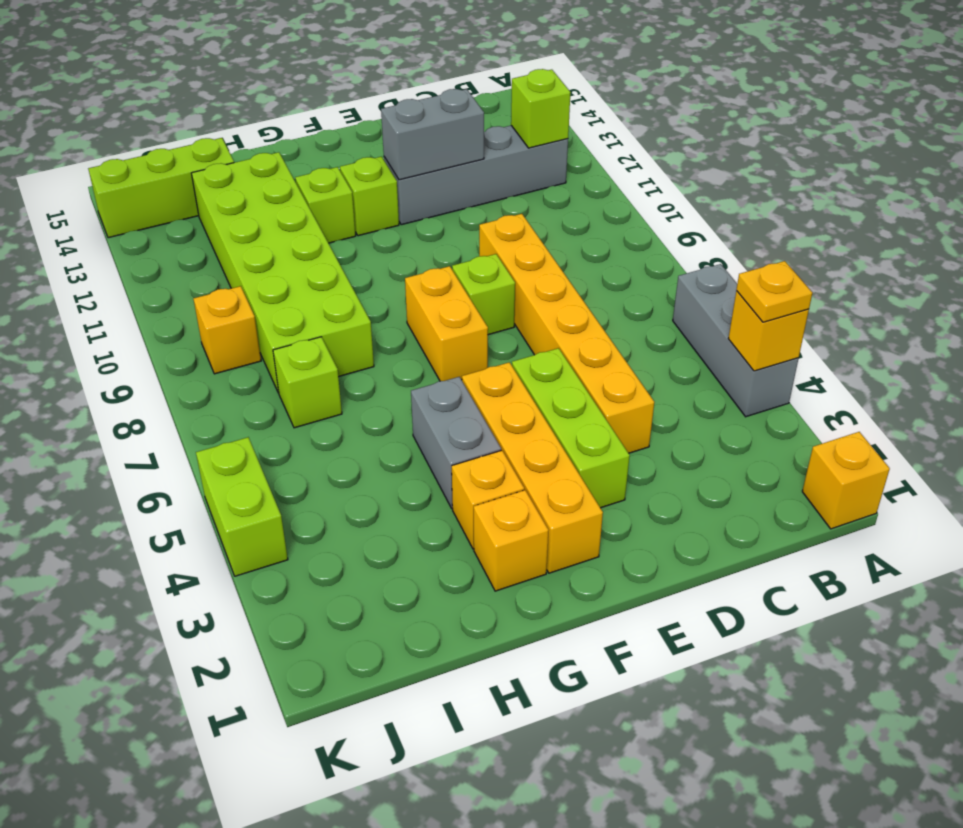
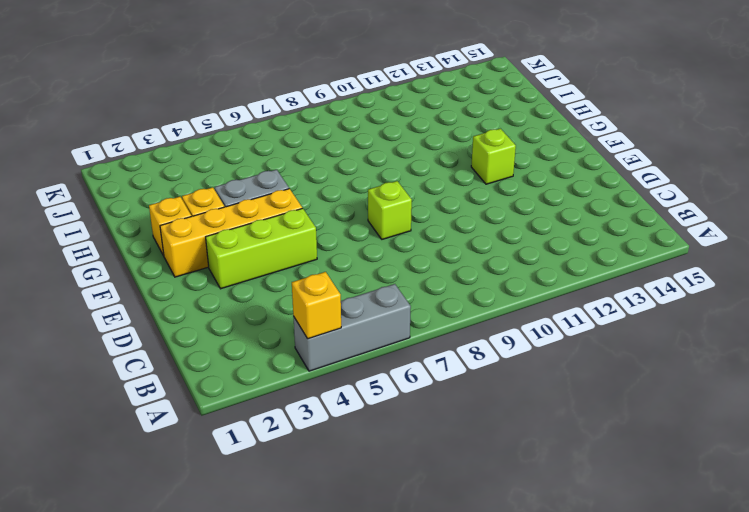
none -> yellow brick A1 level 1
none -> grey brick B12:E12 level 1
none -> yellow brick D4:D9 level 1

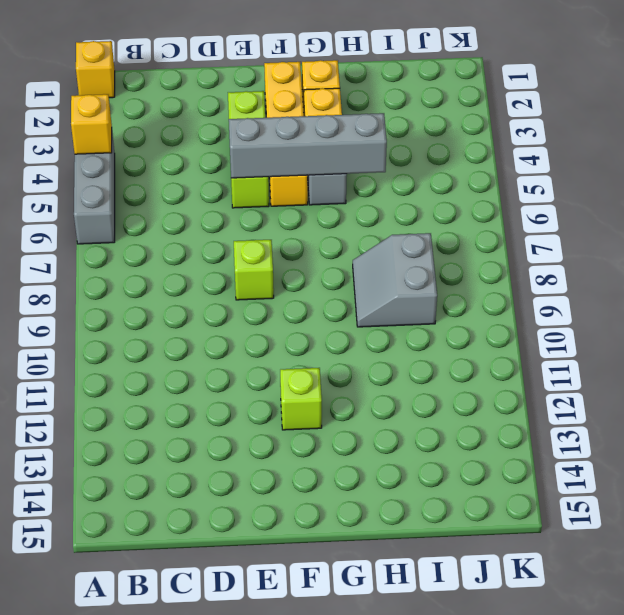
grey brick E5:H5 level 2 -> grey brick B12:E12 level 1
grey slope H8:I9 level 1 top I -> lime brick H8:I13 level 1
none -> yellow brick D4:D9 level 1
none -> yellow brick F7:F8 level 1
none -> lime brick G12 level 1

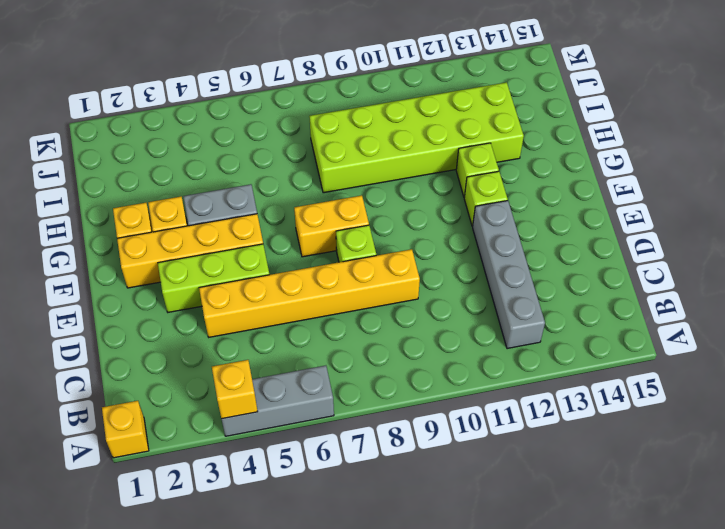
none -> lime brick I7 level 1
none -> lime brick I14:K14 level 1
none -> yellow brick J9 level 1

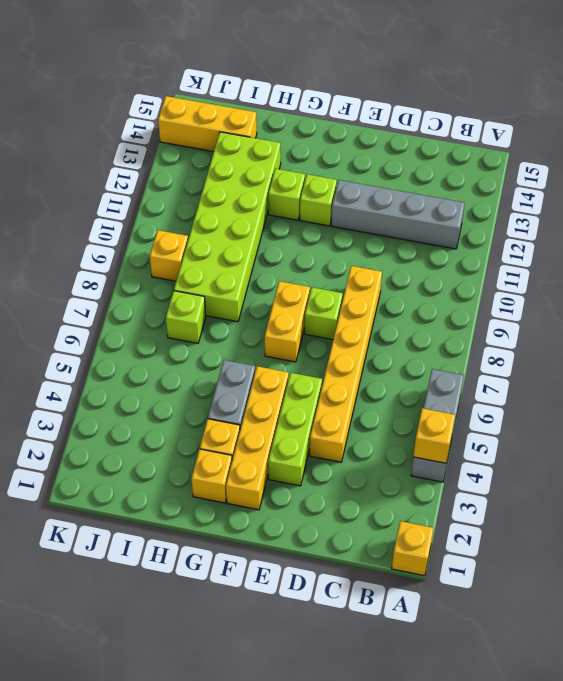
yellow brick I14:K14 level 1 -> lime brick I14:K14 level 1
none -> lime brick K4:K5 level 1
none -> lime brick B12 level 2
none -> grey brick D12:E12 level 2

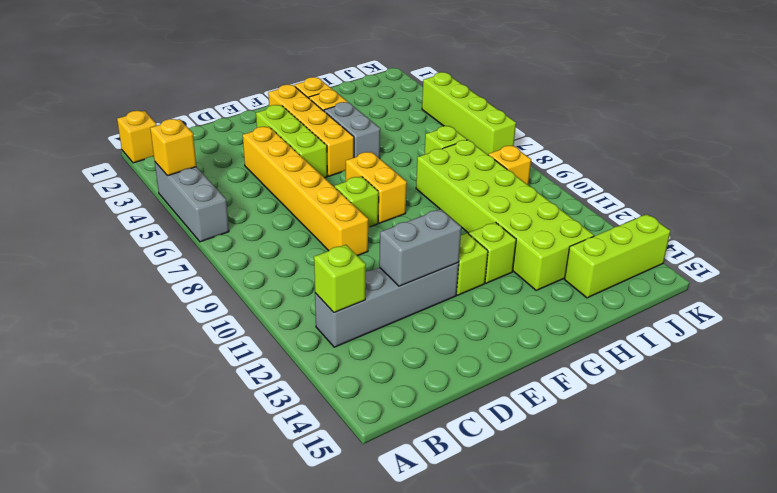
lime brick K4:K7 level 1 -> lime brick K4:K5 level 1
none -> yellow plate A4 level 3

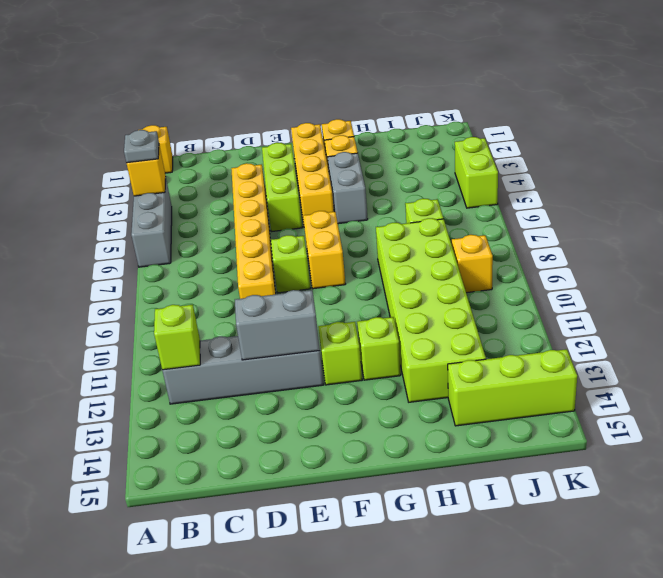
grey plate A4 level 3 -> yellow plate A4 level 3

